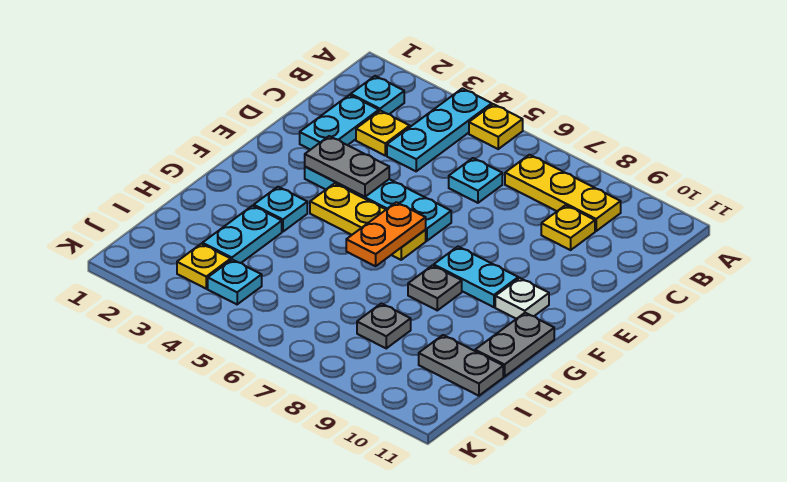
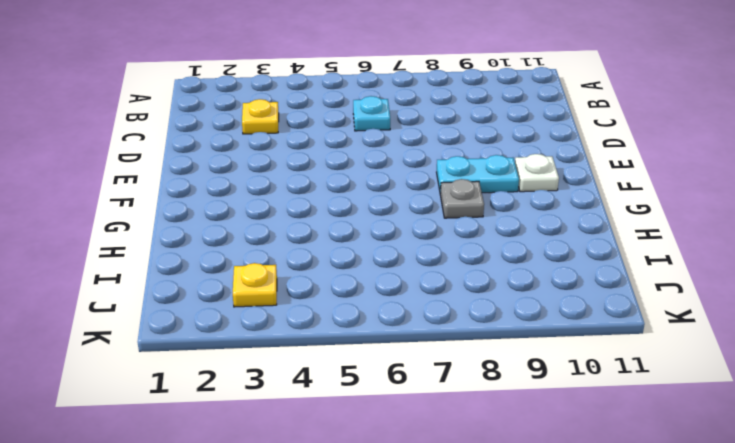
none -> cyan plate A4:C4 level 1
none -> yellow plate A5 level 1
none -> cyan plate B2 level 1

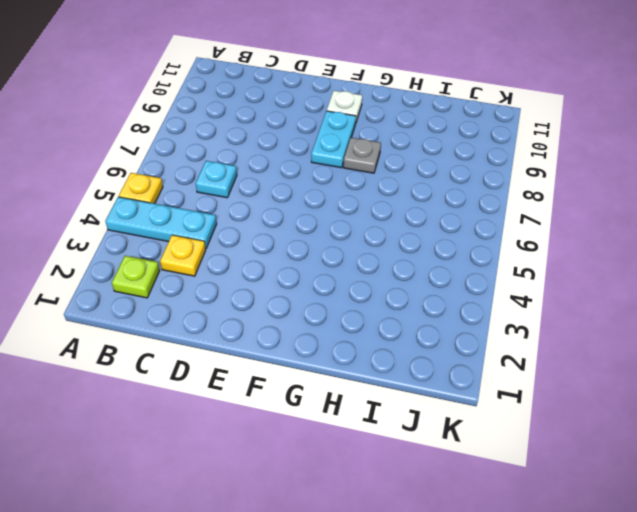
lime plate B2 level 1 -> cyan plate B2 level 1
none -> yellow plate B7:B9 level 1
none -> cyan plate C2:D2 level 1
none -> yellow plate C9 level 1

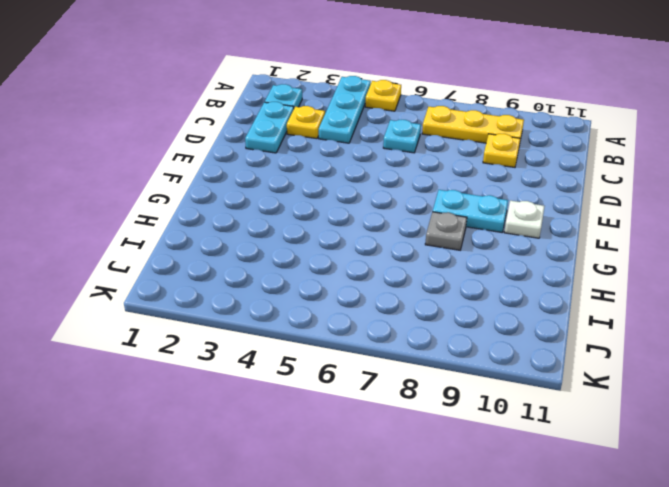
none -> cyan plate E3:E6 level 1
none -> yellow plate F4:F6 level 1
none -> cyan plate G3 level 1

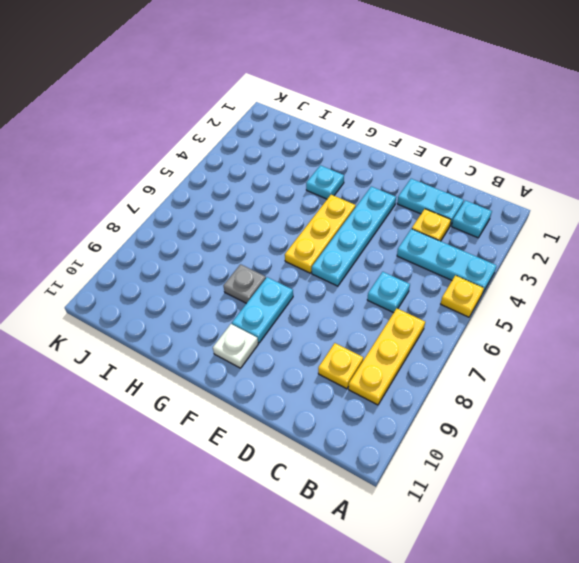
none -> grey plate G11:H11 level 1
none -> cyan plate H3:I3 level 1
none -> grey plate I8 level 1

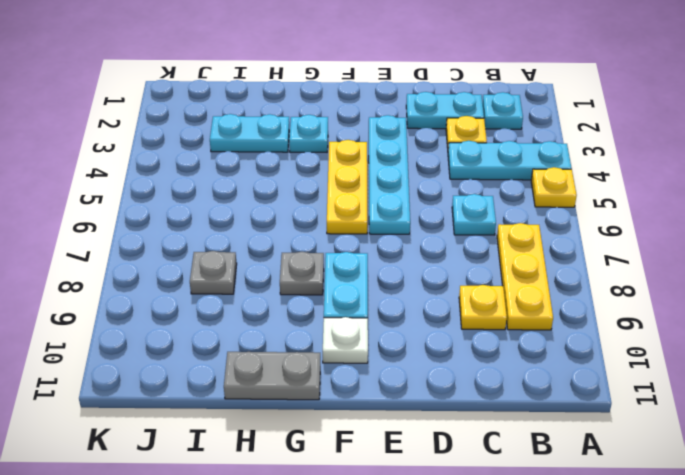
none -> grey plate I10:I11 level 1
none -> yellow plate J3 level 1
none -> cyan plate J4 level 1

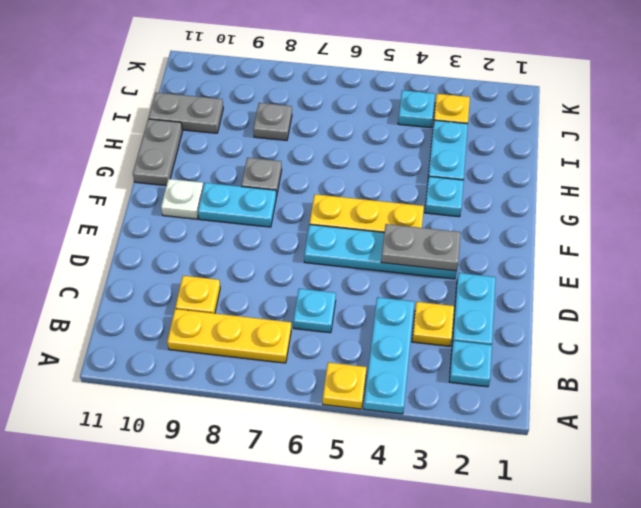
none -> orange plate F6:G6 level 2

